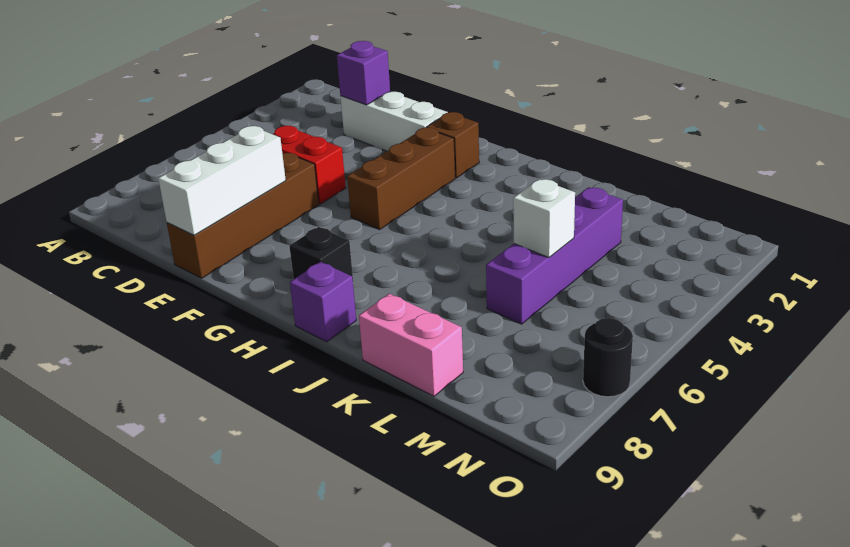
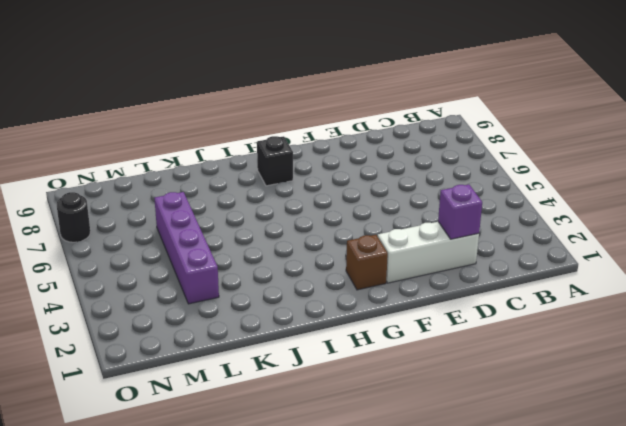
none -> red brick D5:E5 level 1
none -> brown brick E6:E9 level 1
none -> brown brick G3:G5 level 1

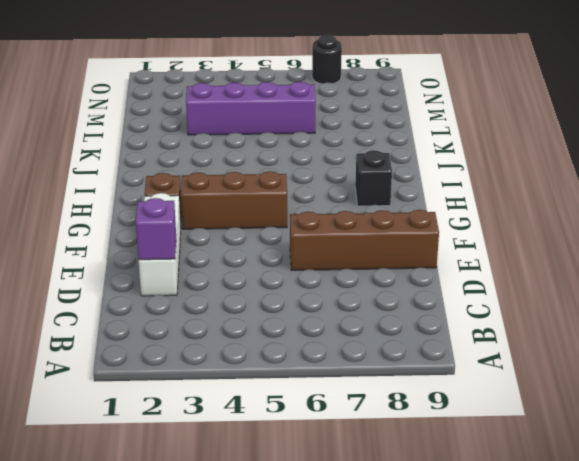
none -> red brick D5:E5 level 1
none -> purple brick I9 level 1
none -> pink brick K9:L9 level 1

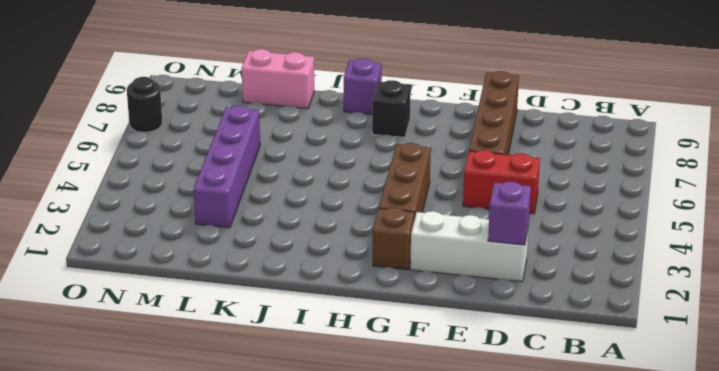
none -> white brick E7:E9 level 2
none -> white brick L5 level 2

